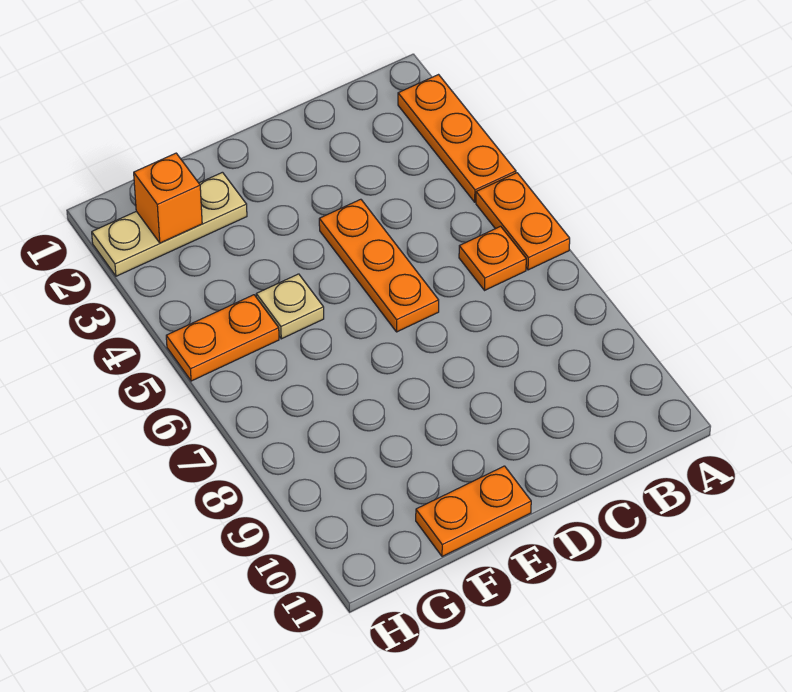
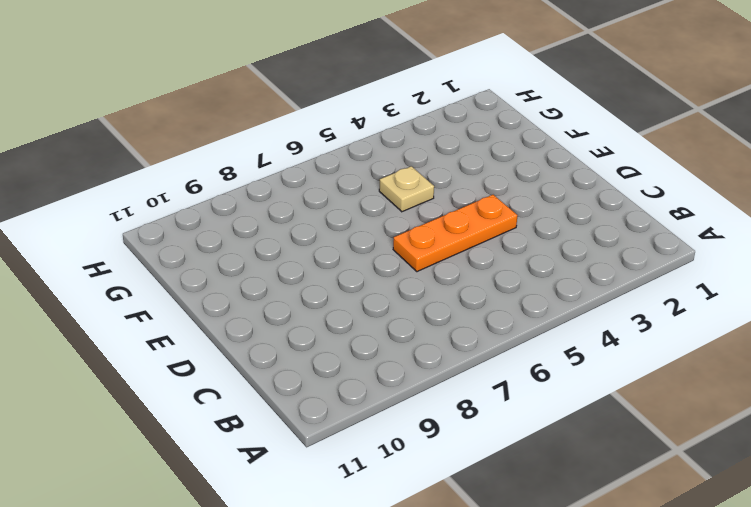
none -> orange plate A2:A4 level 1
none -> orange plate A5:A6 level 1

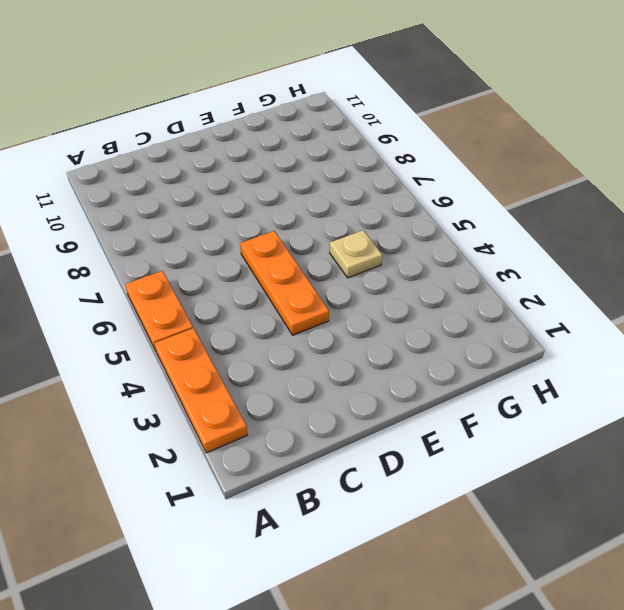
none -> orange plate B6 level 1
none -> orange plate E11:F11 level 1

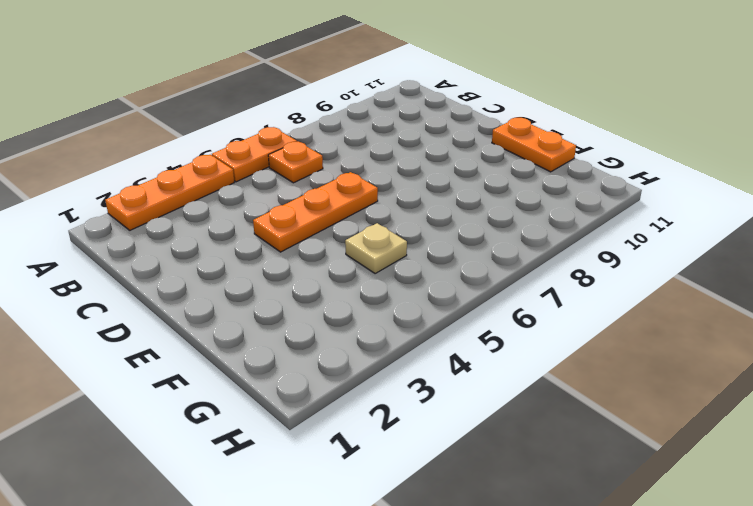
none -> tan plate F2:H2 level 1
none -> orange plate G5:H5 level 1

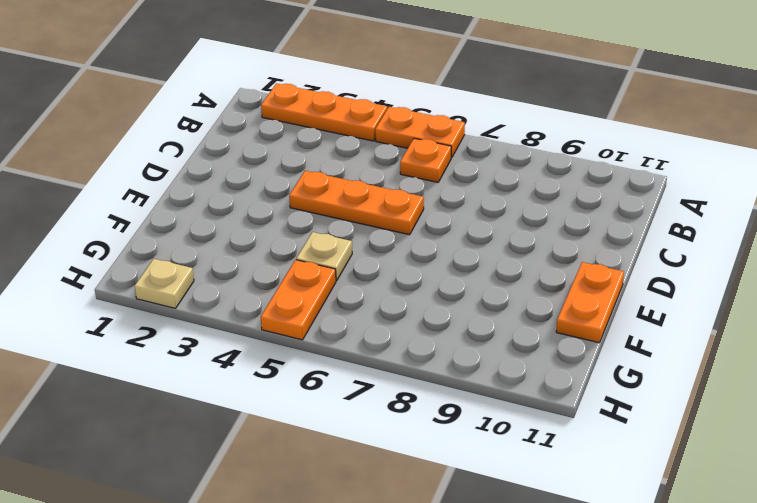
tan plate H2 level 1 -> tan plate F2:H2 level 1
none -> orange brick G2 level 2

